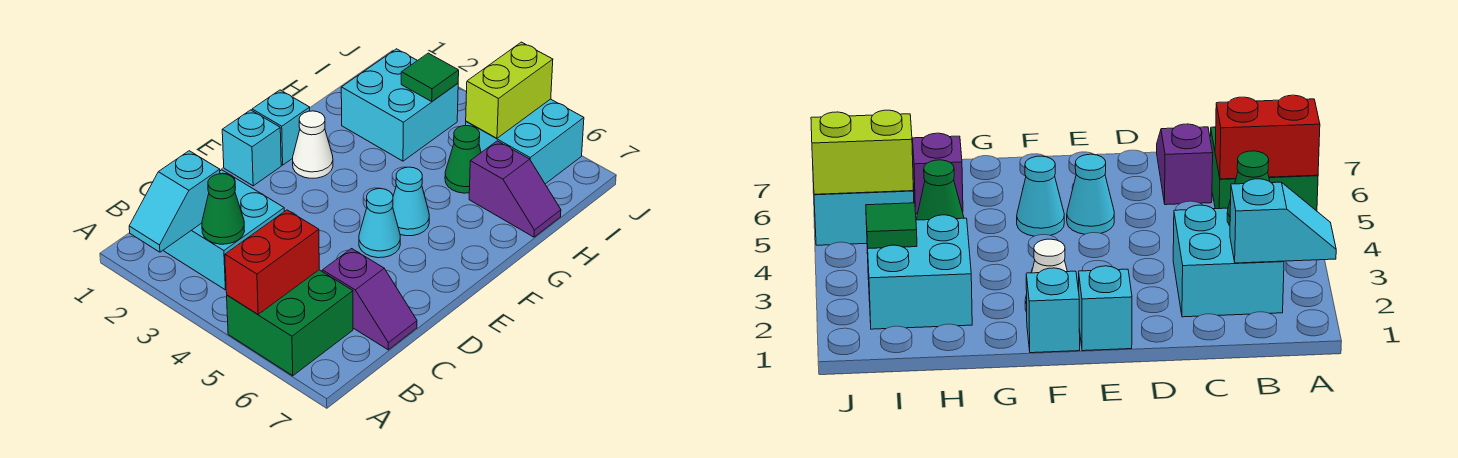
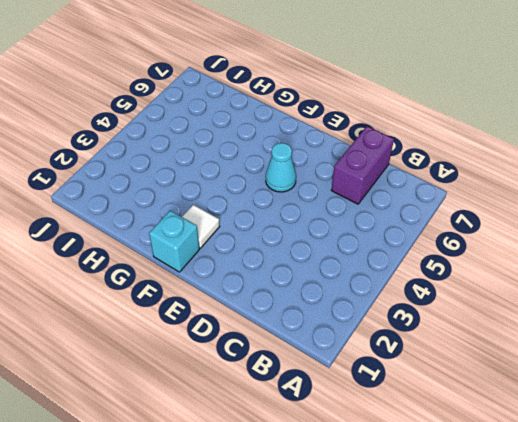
purple brick C6:C7 level 1 -> purple slope C6:C7 level 1 top 6
white tile F2 level 1 -> white cone F2 level 1
none -> green brick A5:B6 level 1
none -> cyan brick B2:C3 level 1
none -> cyan brick E1 level 1

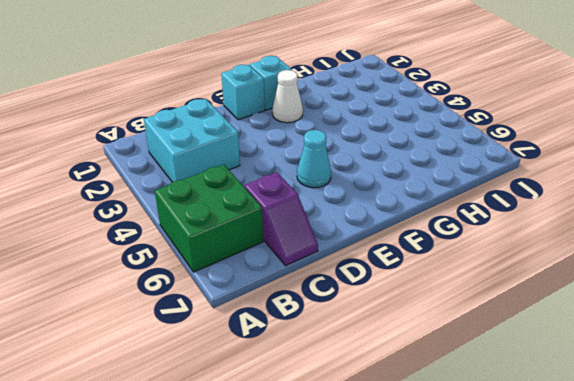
none -> cyan cone F5 level 1
none -> cyan brick H2:I3 level 1
none -> green cone H5 level 1

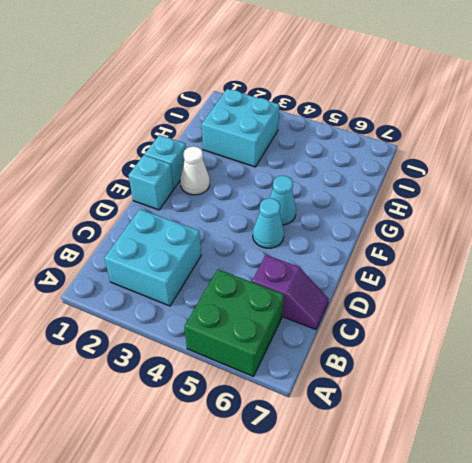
none -> green cone H5 level 1
none -> purple slope H6:H7 level 1 top 6
none -> cyan brick I5:J6 level 1

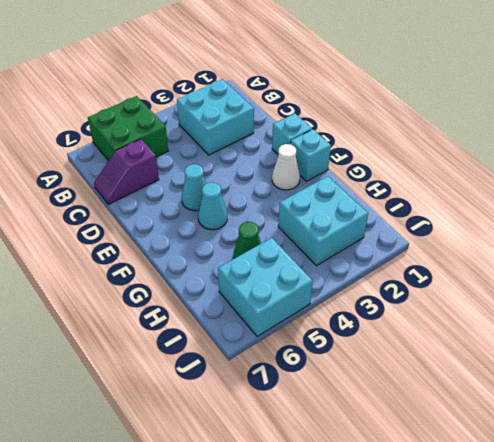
none -> purple slope H6:H7 level 1 top 6
none -> cyan slope A2:B2 level 2 top B
none -> red brick A5:B5 level 2

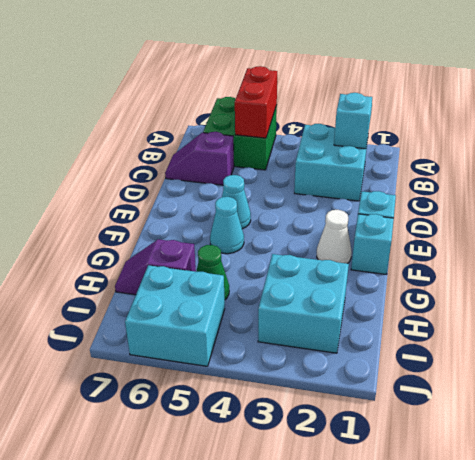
none -> green cone B3 level 2
none -> green tile I3 level 2
none -> lime brick I5:J5 level 2

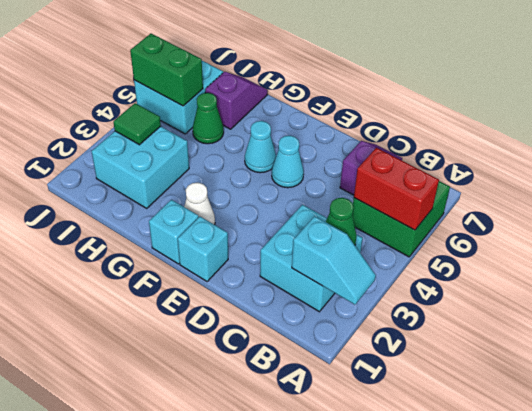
green brick I5:J5 level 2 -> lime brick I5:J5 level 2

